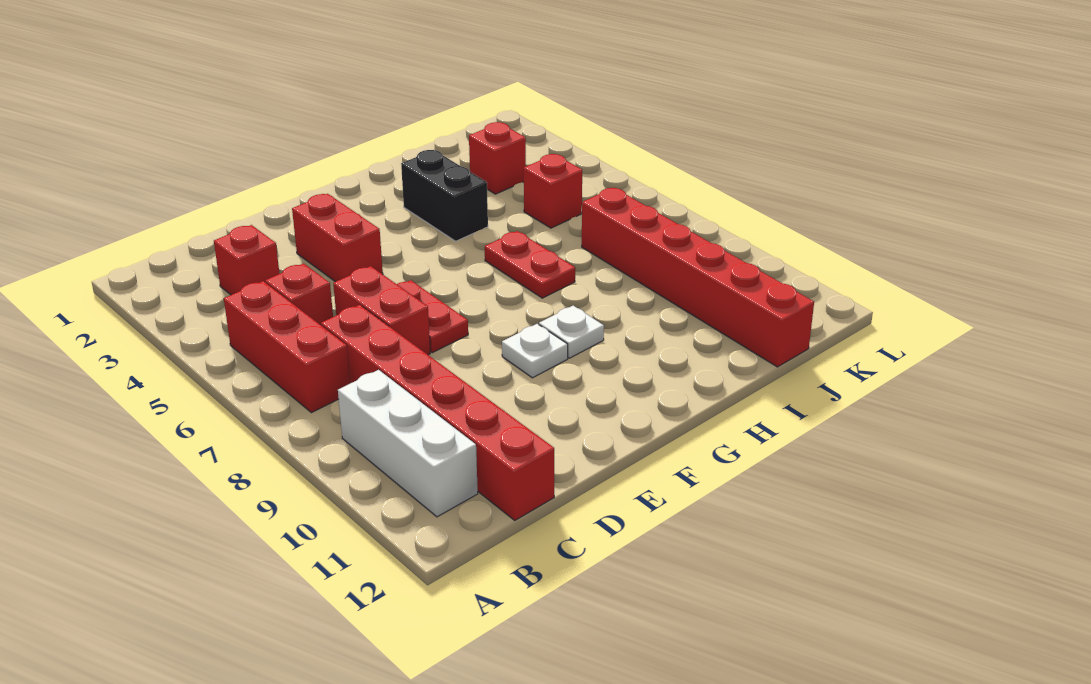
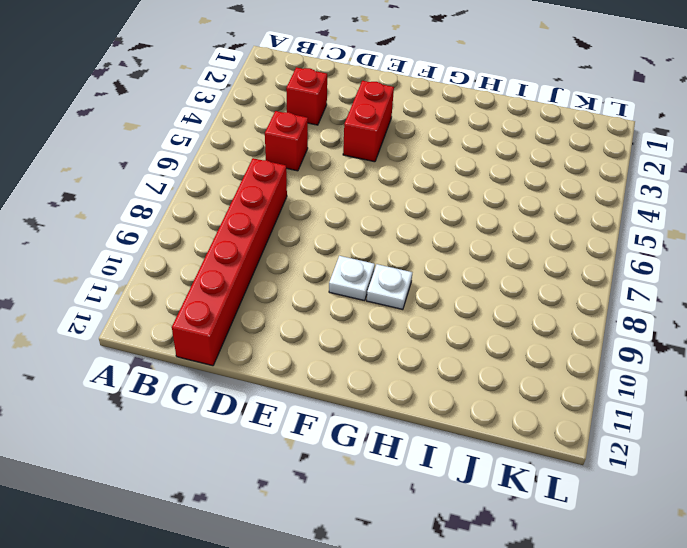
none -> red brick B5:B7 level 1
none -> white brick B9:B11 level 1
none -> red brick D6:D7 level 1

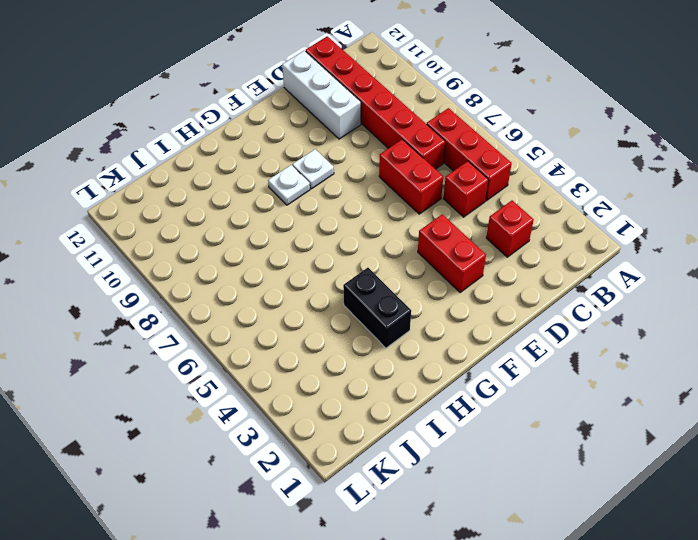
white brick D10:D12 level 1 -> white brick B9:B11 level 1
none -> red plate E6:E7 level 1
none -> red plate H6:H7 level 1
none -> red brick J3 level 1

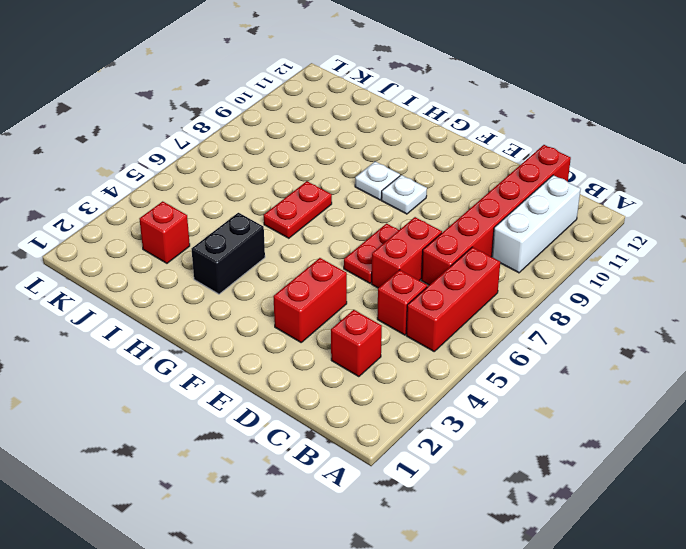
none -> red brick J5 level 1
none -> red brick J7:J12 level 1

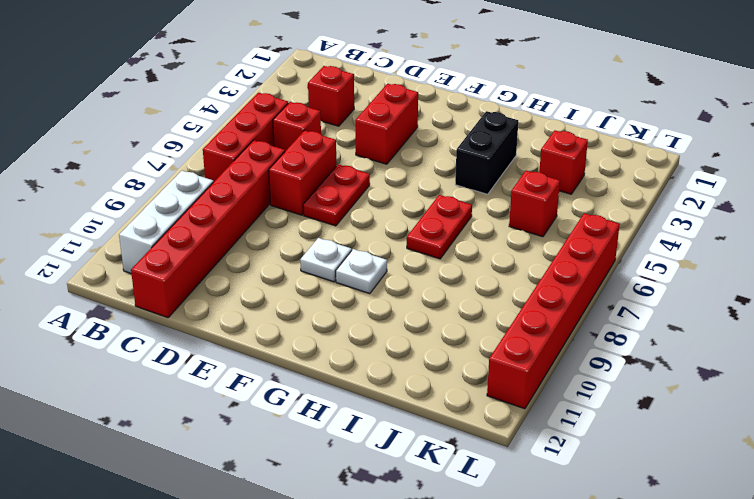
red brick L6:L11 level 1 -> red brick J7:J12 level 1

